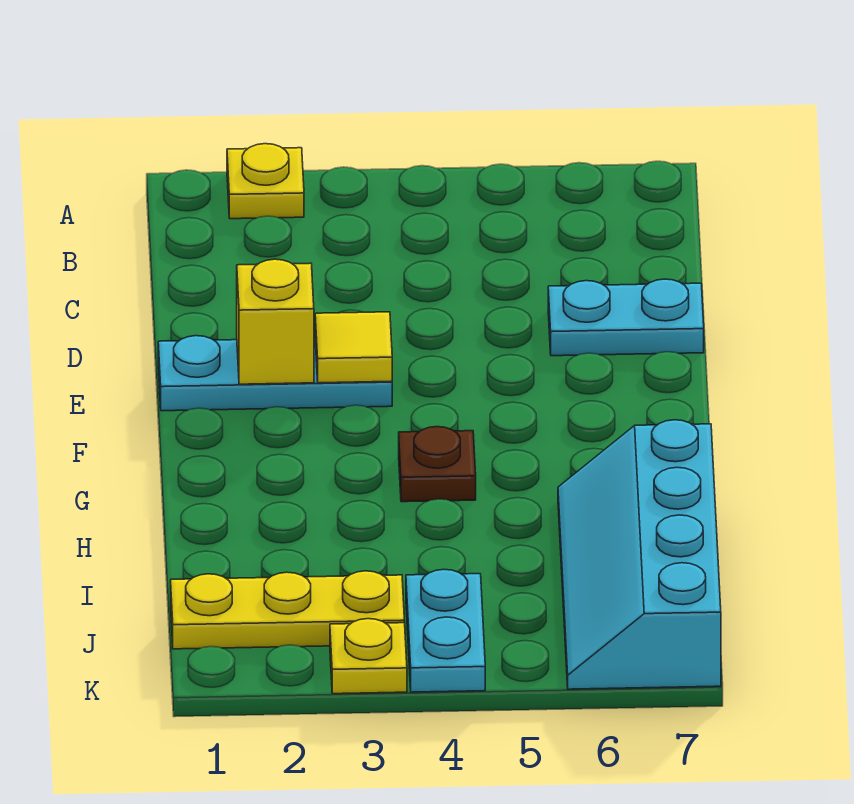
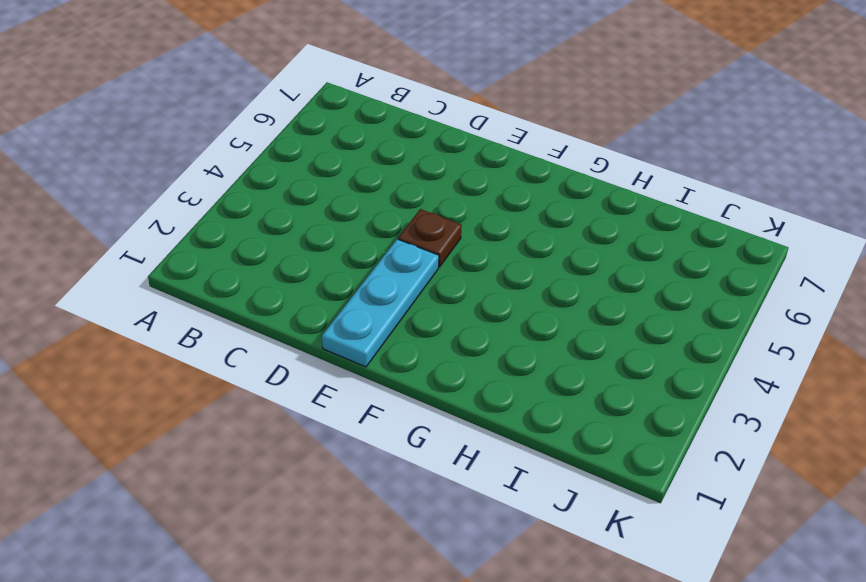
brown plate E4 level 1 -> brown plate G4 level 1
none -> yellow plate A2 level 1
none -> cyan plate D6:D7 level 1

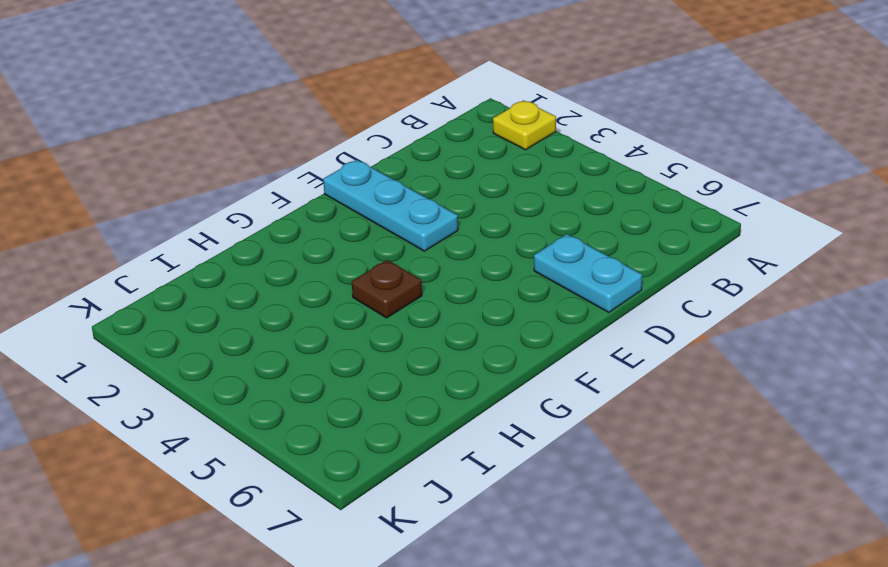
none -> cyan slope H6:K7 level 1 top 7
none -> yellow plate J1:J3 level 1

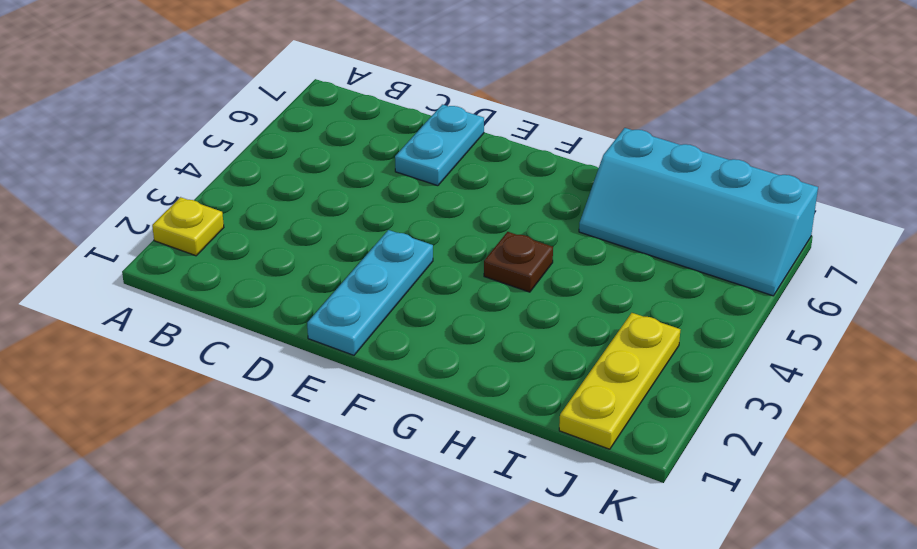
none -> cyan plate J4:K4 level 1
none -> yellow plate K3 level 1

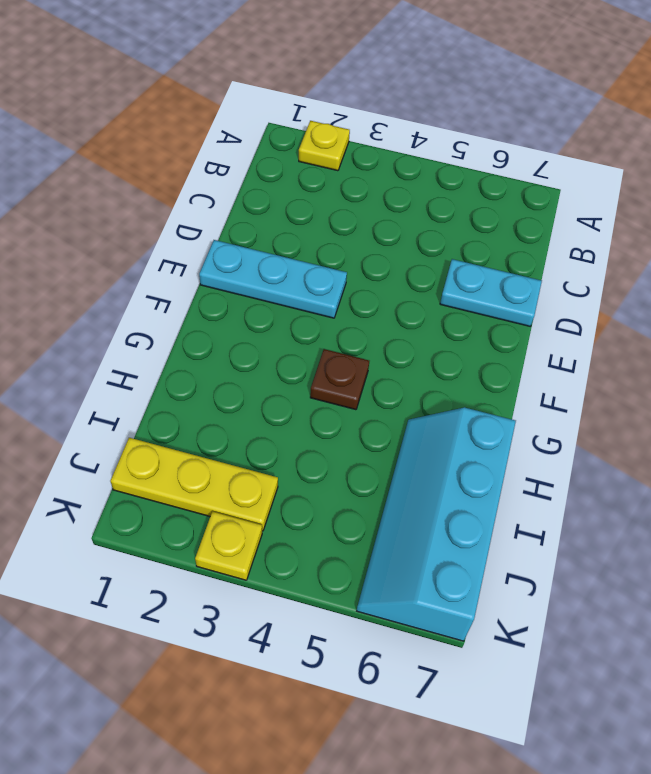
none -> cyan plate J4:K4 level 1
none -> yellow brick E2 level 2

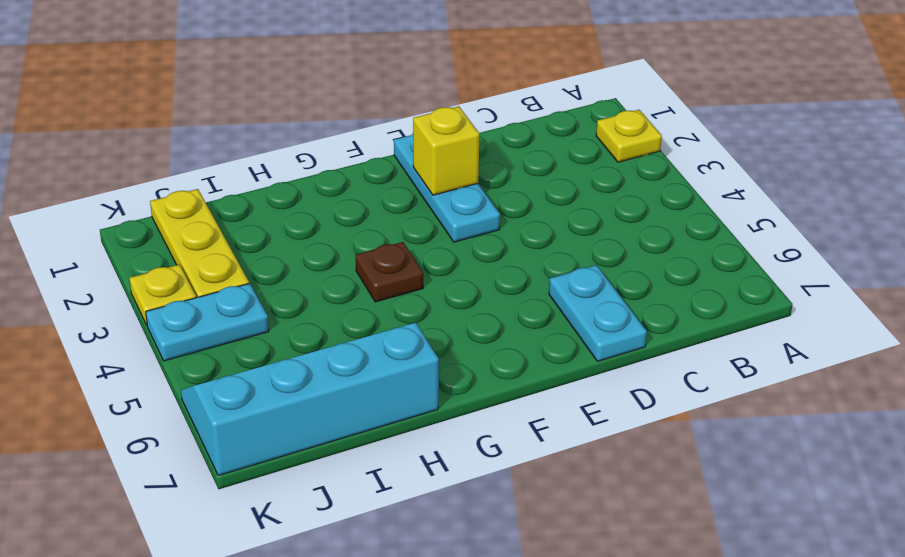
none -> yellow tile E3 level 2

